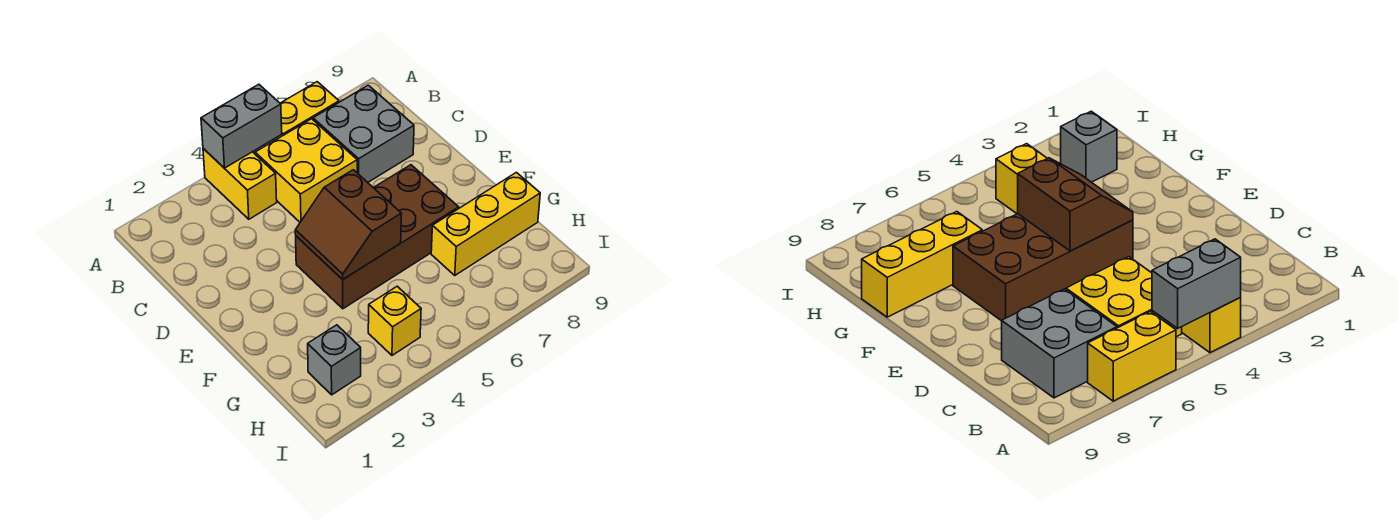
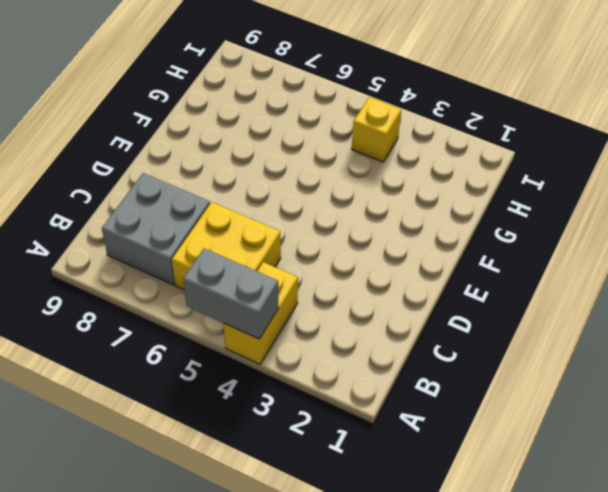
none -> yellow brick A6:A7 level 1
none -> brown brick E4:F7 level 1

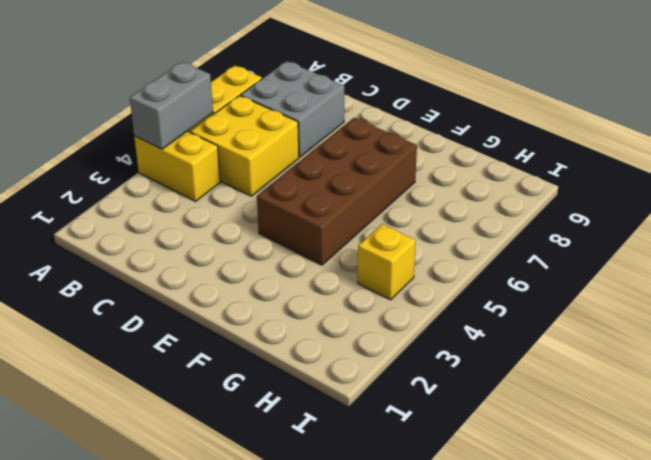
none -> yellow brick G7:G9 level 1
none -> grey brick H2 level 1

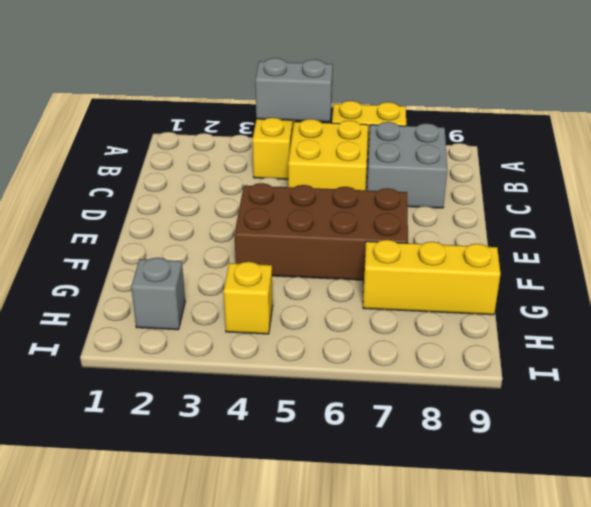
none -> brown slope E4:F5 level 2 top 5

